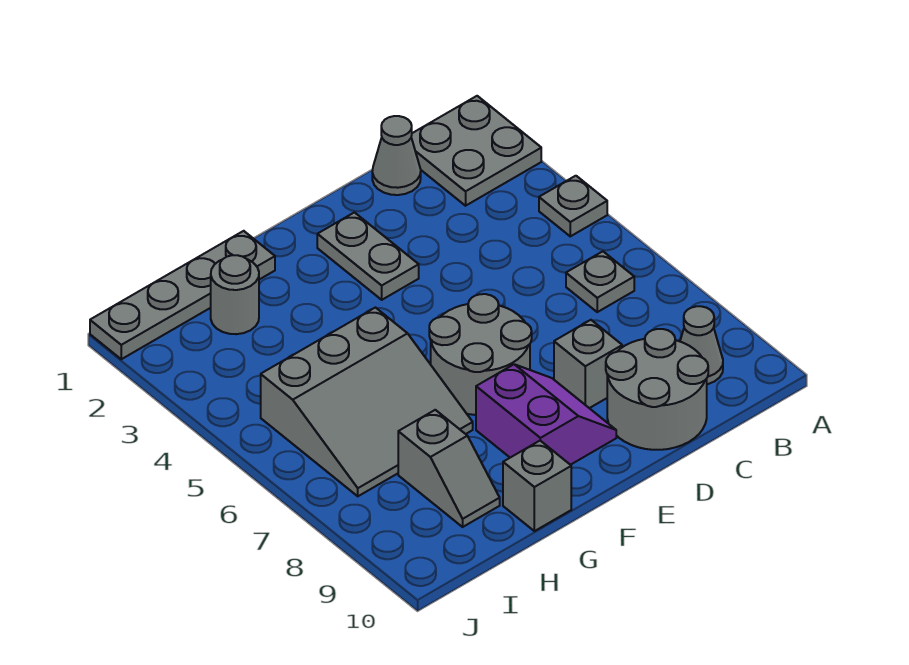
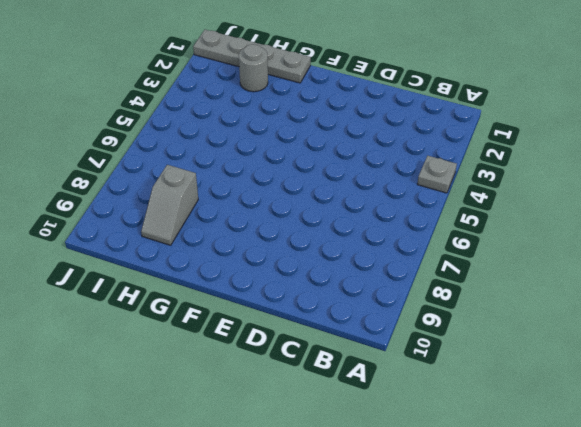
none -> grey plate A1:B2 level 1
none -> grey plate B6 level 1
none -> grey cone B9 level 1

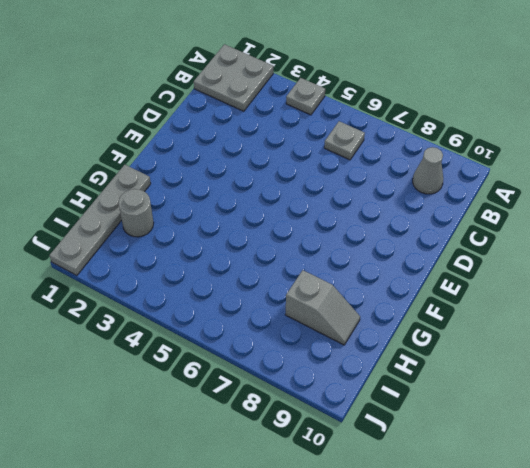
none -> grey cone C1 level 1
none -> grey round brick C9:D10 level 1
none -> grey brick D8 level 1

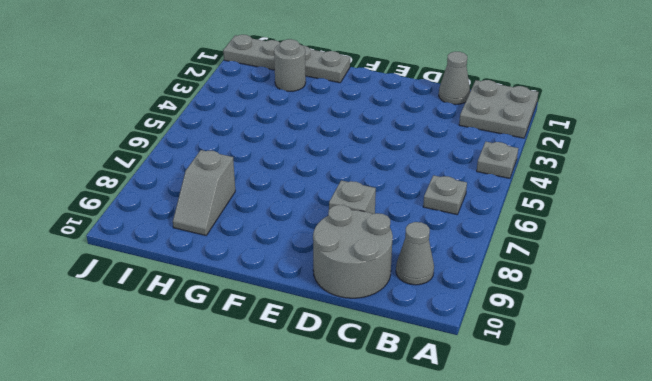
none -> grey plate E2:E3 level 1
none -> grey round brick E6:F7 level 1
none -> purple slope E8:F9 level 1 top F

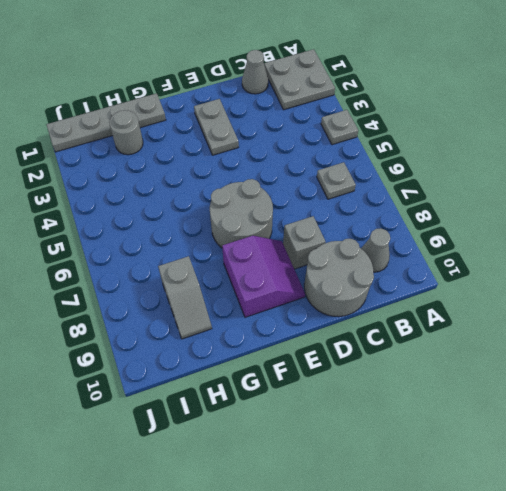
none -> grey slope G5:I7 level 1 top 5
none -> grey brick G10 level 1

